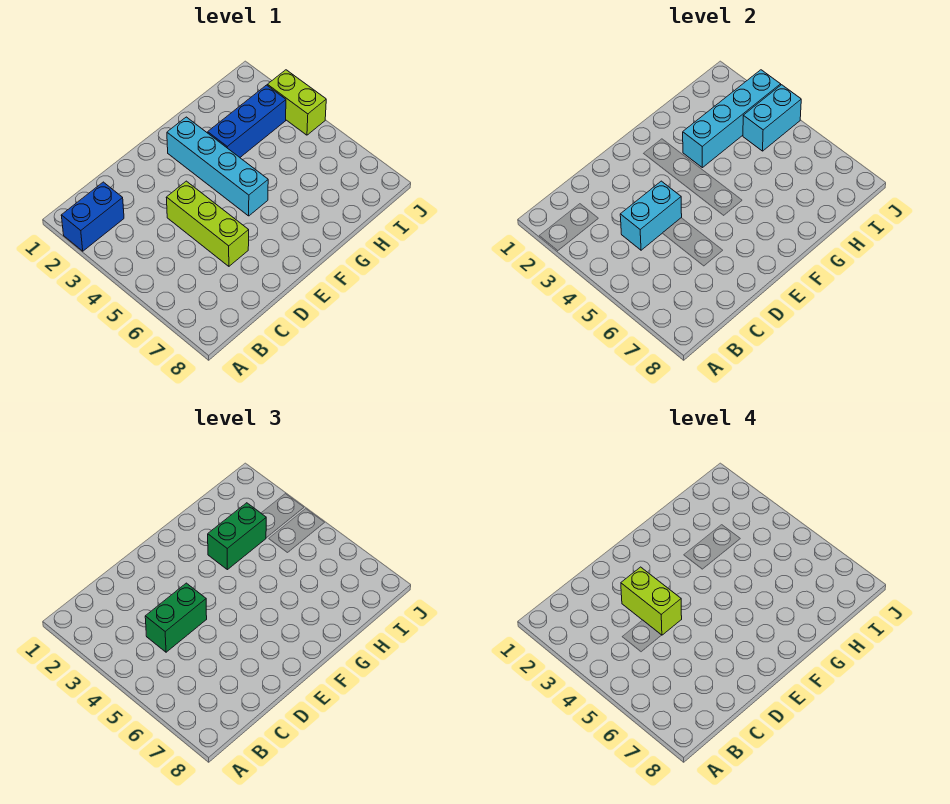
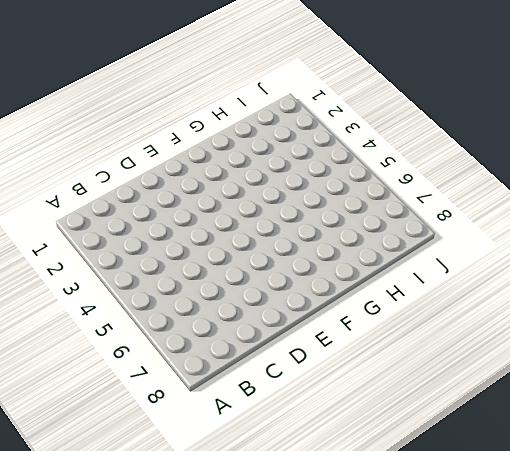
none -> blue brick A2:B2 level 1
none -> lime brick D4:D6 level 1

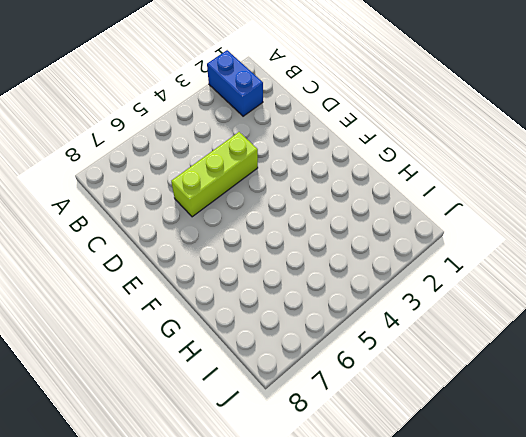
none -> cyan brick F2:F5 level 1
none -> blue brick G3:I3 level 1

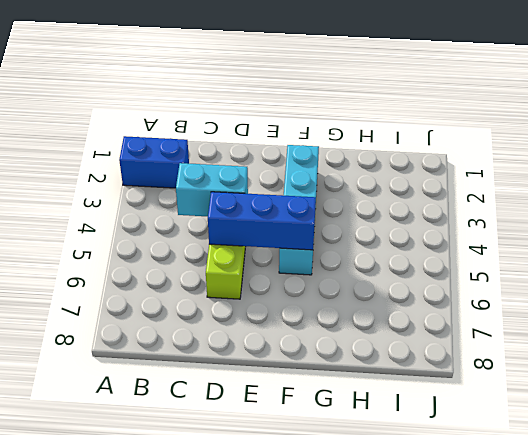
blue brick D5:F5 level 2 -> blue brick G3:I3 level 1
none -> lime brick J3:J4 level 1
none -> cyan brick G3:J3 level 2

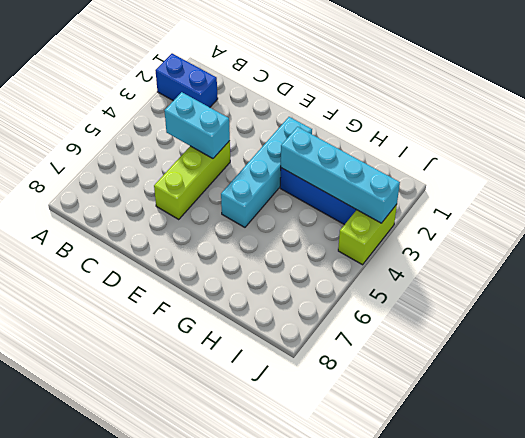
none -> cyan brick I4:J4 level 2
none -> green brick C4:D4 level 3

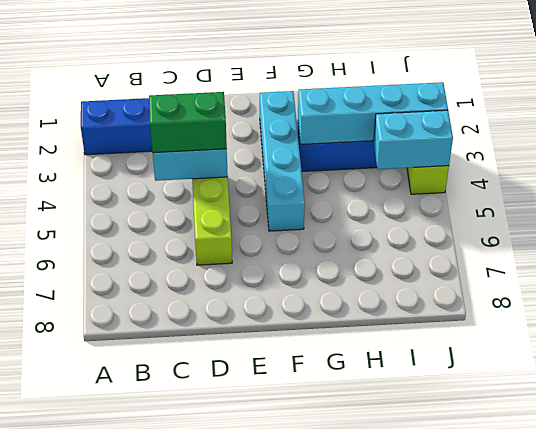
none -> green brick G3:H3 level 3
none -> lime brick D3:D4 level 4

